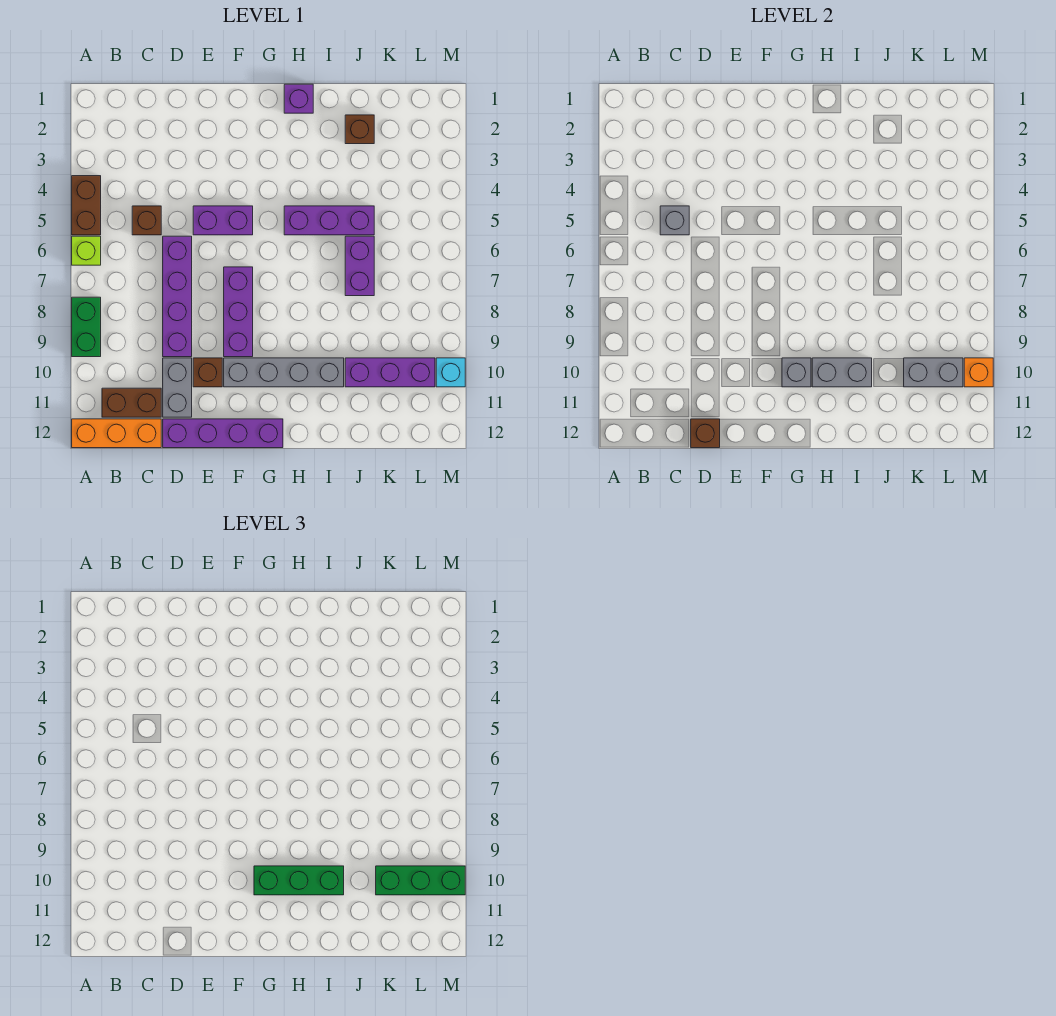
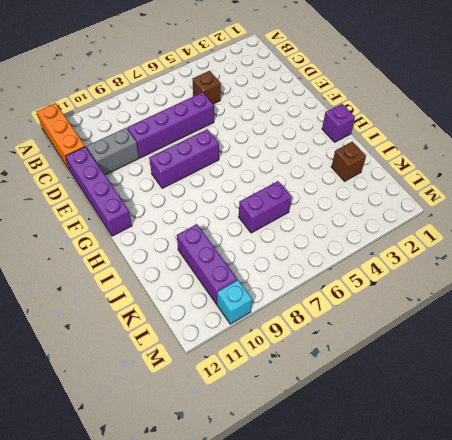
none -> brown brick A4:A5 level 1
none -> lime brick A6 level 1
none -> green brick A8:A9 level 1

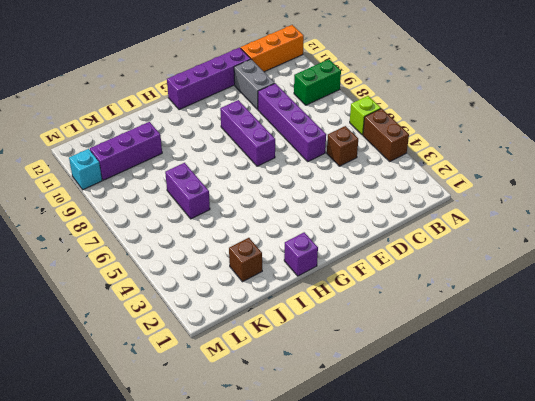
green brick A9:B9 level 1 -> green brick A8:A9 level 1
none -> brown brick B11:C11 level 1
none -> purple brick E5:F5 level 1
none -> brown brick E10 level 1

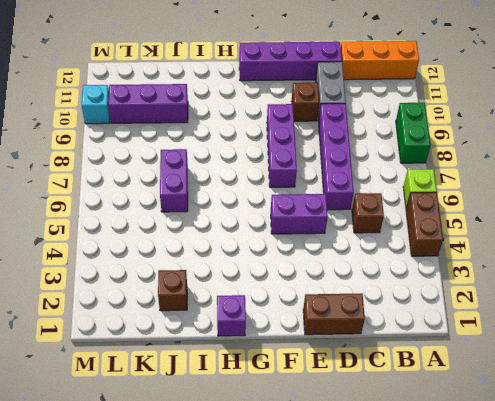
brown brick D1:E1 level 1 -> brown brick B11:C11 level 1
none -> grey brick F10:I10 level 1
none -> purple brick H5:J5 level 1
none -> grey brick C5 level 2

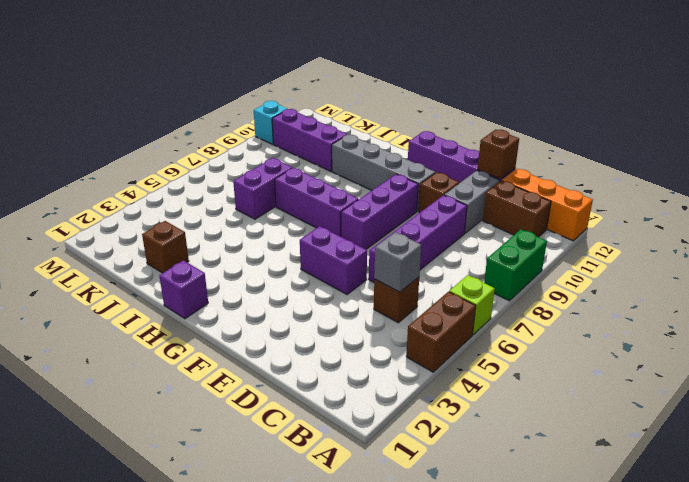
purple brick G7:I7 level 1 -> purple brick H5:J5 level 1
none -> grey brick G10 level 2
none -> grey brick H10:I10 level 2
none -> grey brick K10:L10 level 2

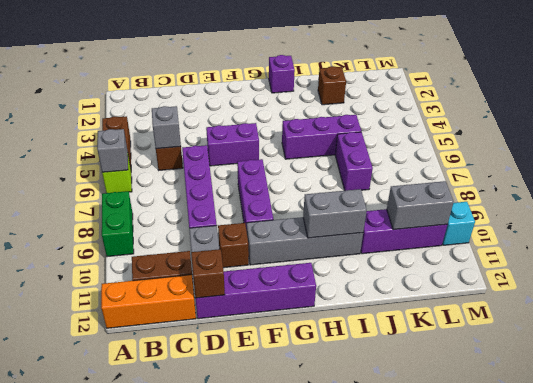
grey brick A6 level 2 -> grey brick G10 level 2
none -> orange brick M10 level 2
none -> green brick G10:I10 level 3
none -> green brick K10:M10 level 3

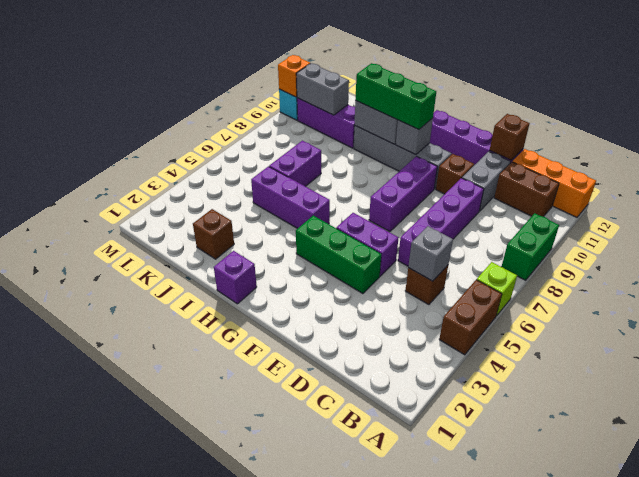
green brick E4:G4 level 1 -> green brick K10:M10 level 3

